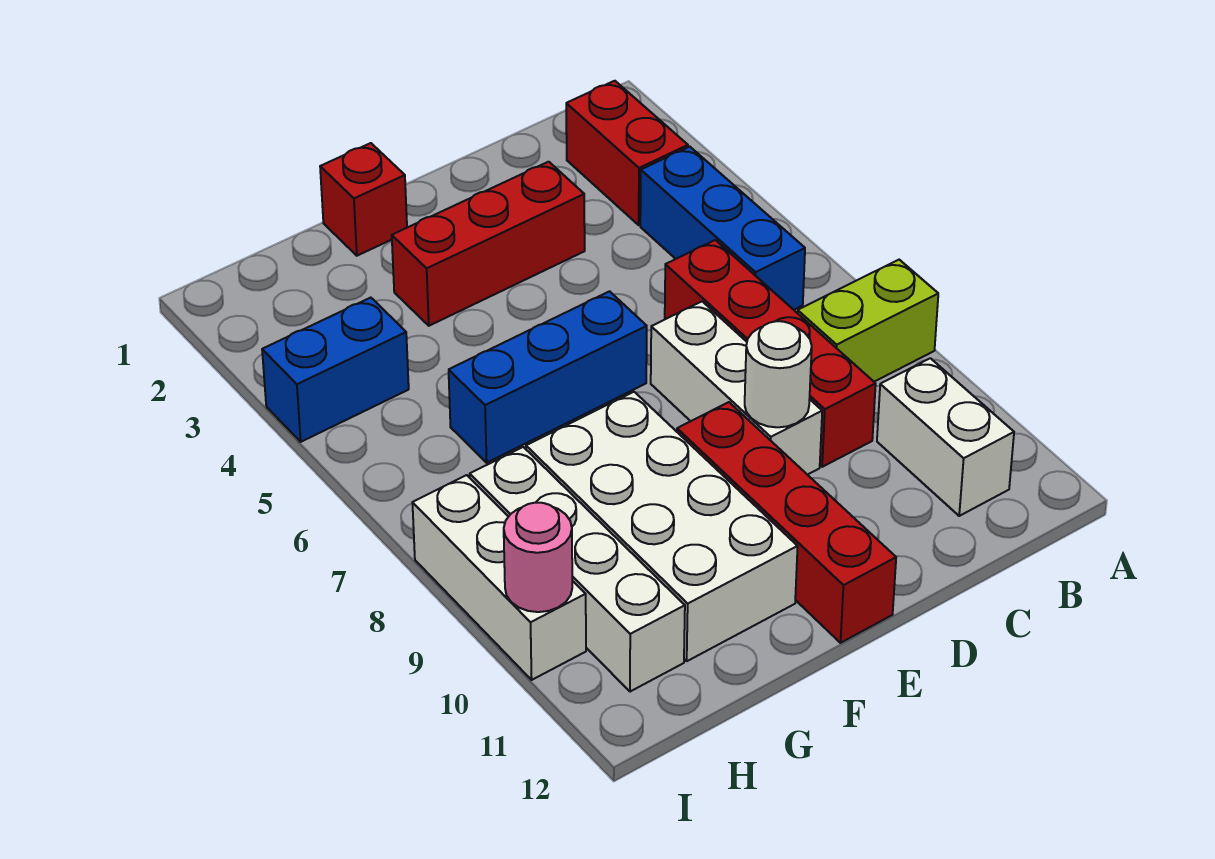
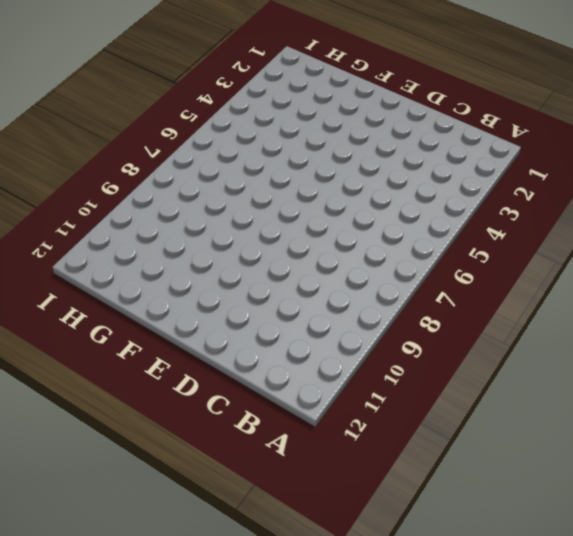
none -> lime brick A8:B8 level 1
none -> red brick B2:B3 level 1
none -> blue brick B4:B6 level 1

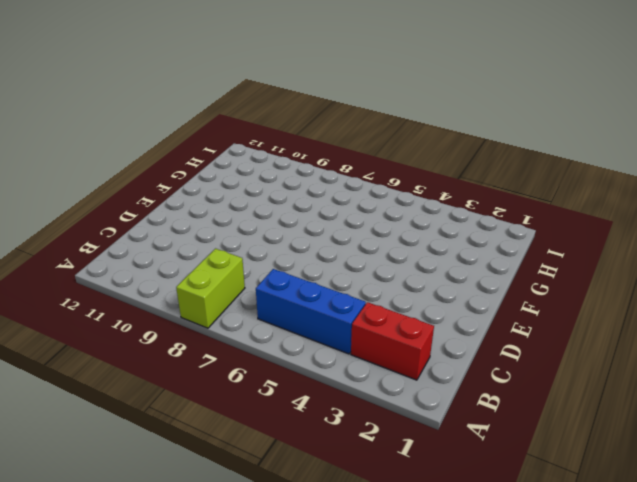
none -> white brick B10:B11 level 1
none -> red brick C6:C9 level 1
none -> red brick D3:F3 level 1

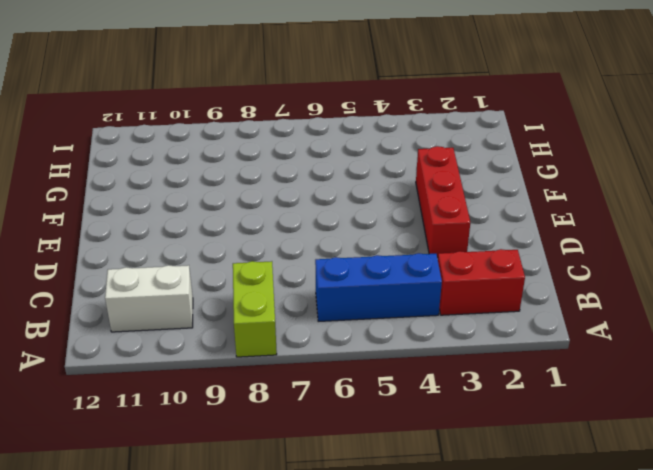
none -> red brick C6:C9 level 1
none -> white brick D7:D9 level 1
none -> blue brick E6:G6 level 1

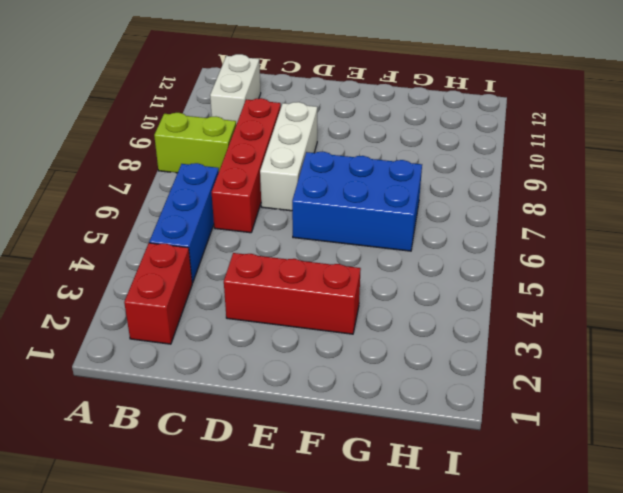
blue brick E6:G7 level 1 -> blue brick E6:G6 level 1
none -> red brick E9:E12 level 1
none -> red brick F1 level 1
none -> white brick F8:G11 level 1

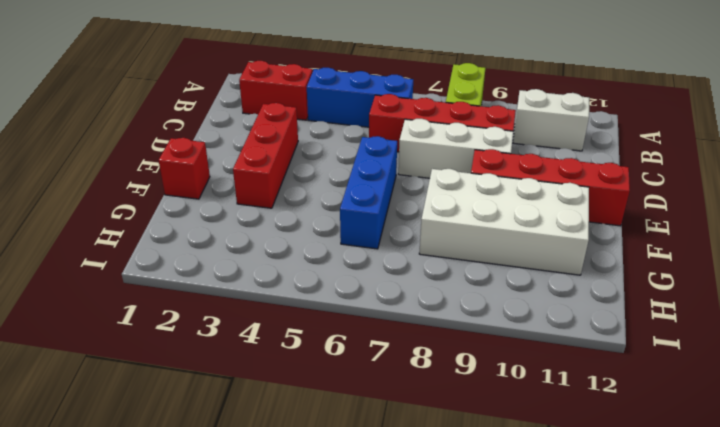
none -> blue brick H4:I4 level 1
none -> white brick H8:H11 level 1
none -> white brick I8:I10 level 1

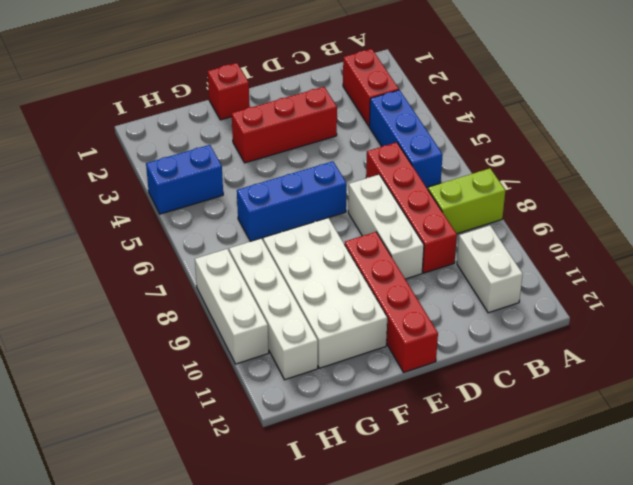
none -> white round brick D9 level 2
none -> pink round brick I10 level 2

